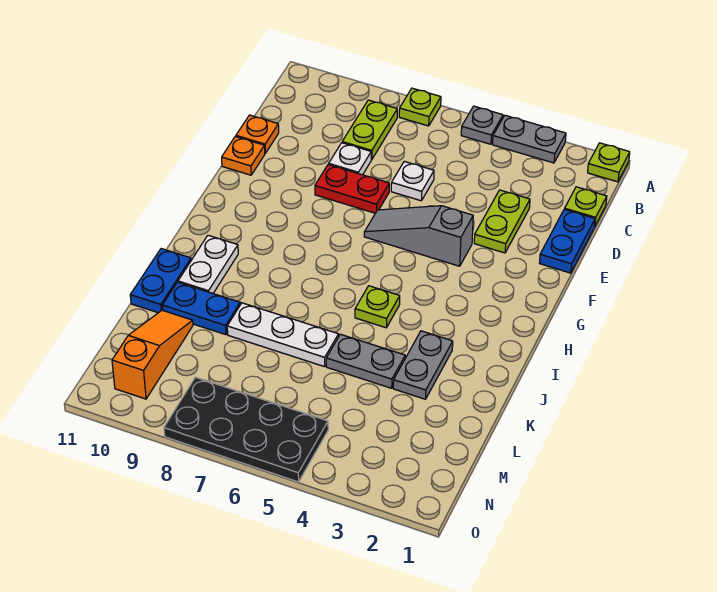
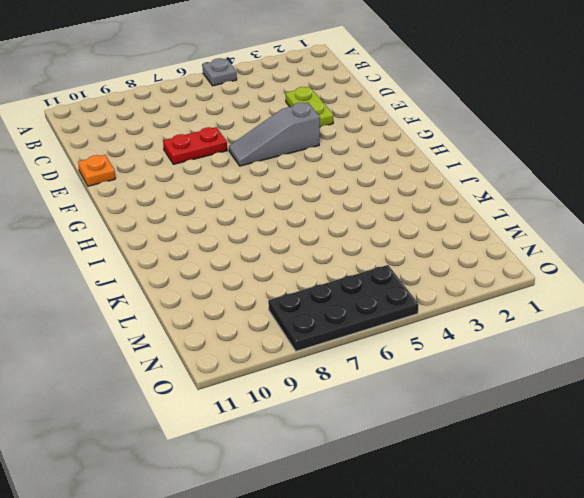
none -> lime plate A1 level 1
none -> grey plate A3:A4 level 1
none -> lime plate A7 level 1

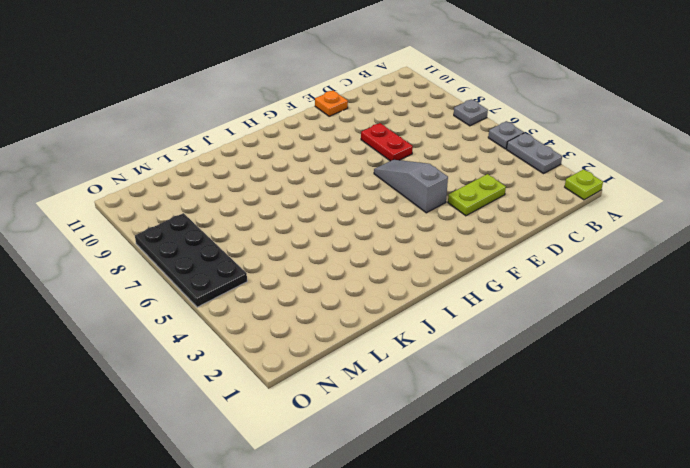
grey plate A7 level 1 -> lime plate A7 level 1
none -> lime plate B8:C8 level 1
none -> lime plate C1 level 1
none -> blue plate D1:E1 level 1

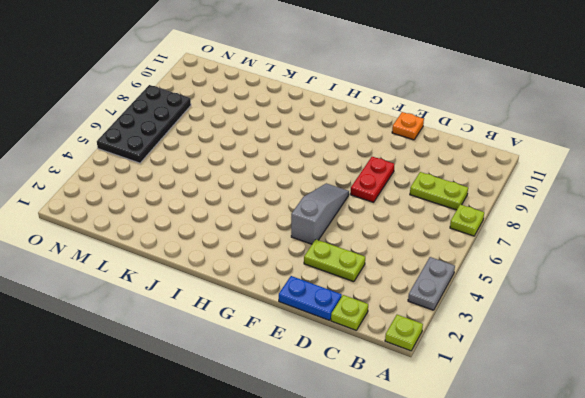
none -> grey plate A5 level 1
none -> white plate D6 level 1
none -> white plate D8 level 1

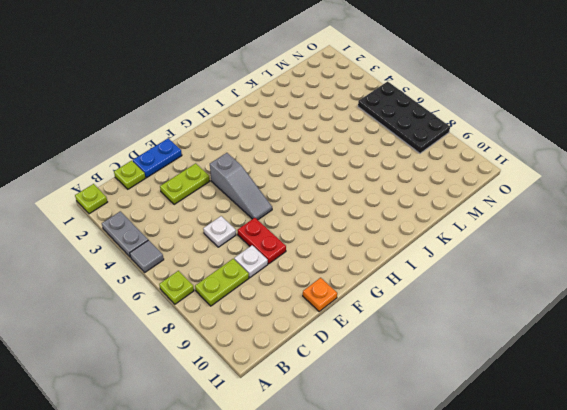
grey tile A5 level 1 -> grey plate A5 level 1
none -> orange plate D11 level 1
none -> lime plate I5 level 1
none -> white plate I10:J10 level 1

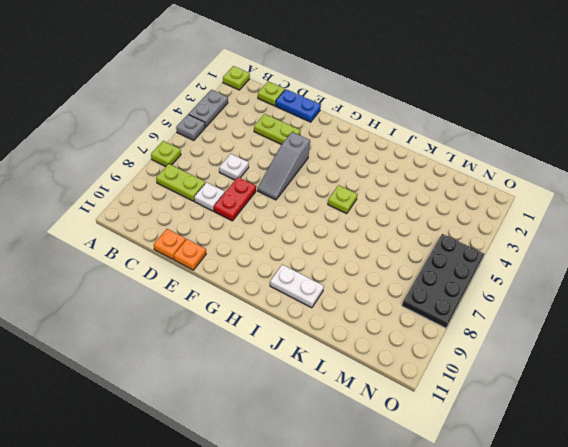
none -> grey plate J3:K3 level 1
none -> blue plate J11:K11 level 1
none -> grey plate K4:K5 level 1

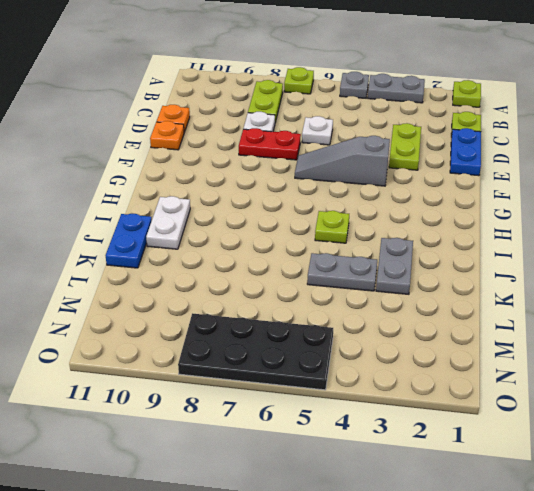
none -> white plate K6:K8 level 1
none -> blue plate K9:K10 level 1
none -> orange slope L10:N10 level 1 top N

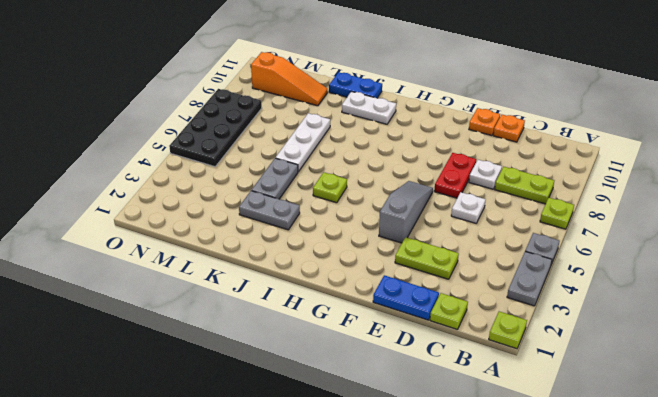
none -> blue plate K9:K10 level 1

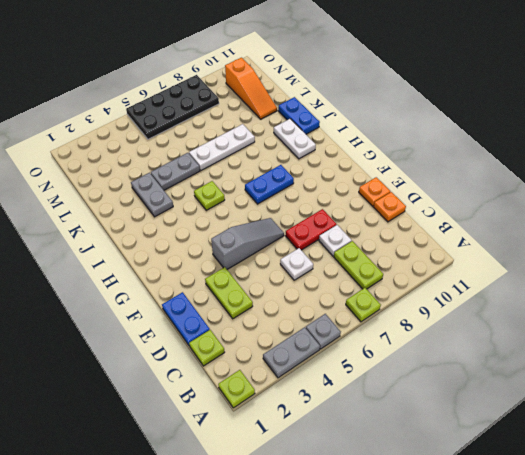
blue plate H7:H8 level 1 -> blue plate K9:K10 level 1

